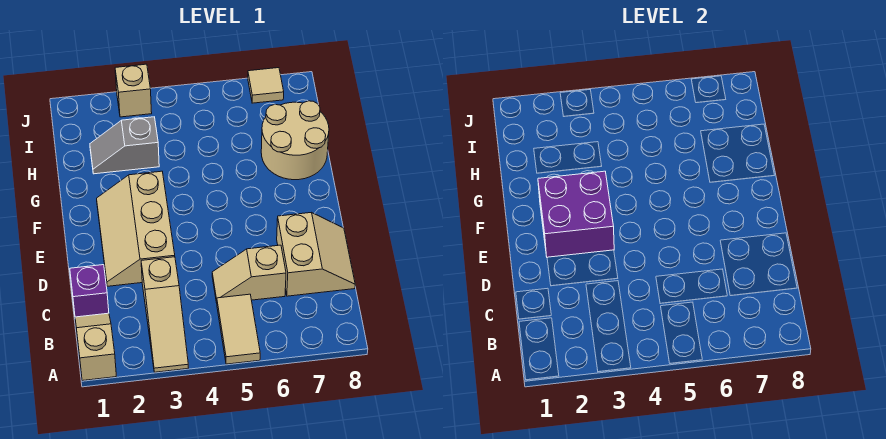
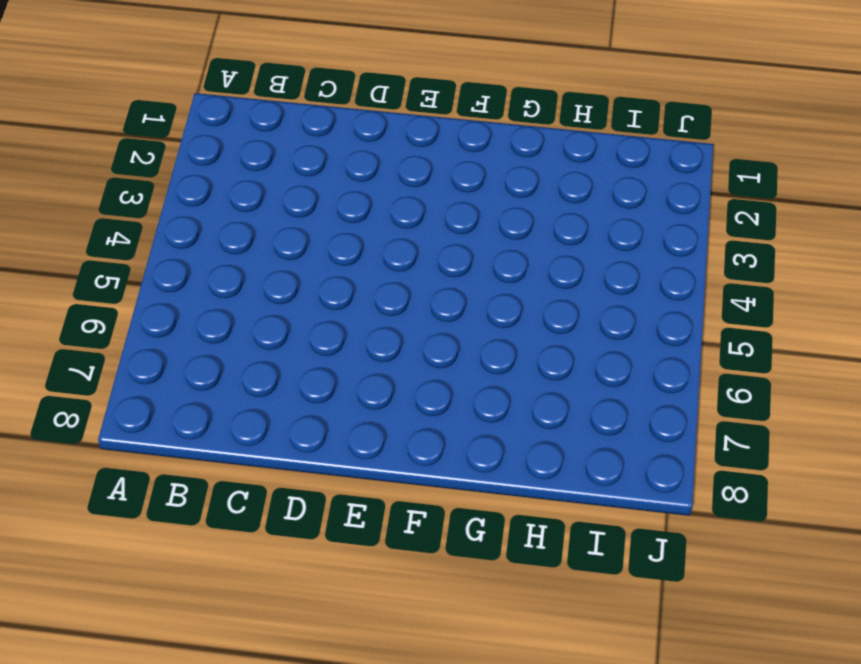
none -> tan slope A1:B1 level 1 top A
none -> tan slope A3:C3 level 1 top C
none -> tan tile A5:B5 level 1

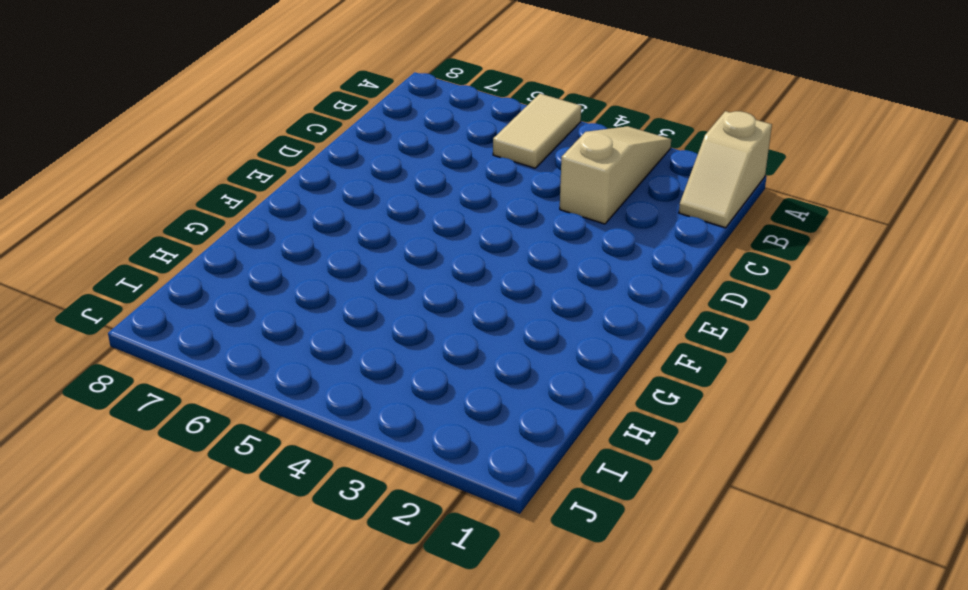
none -> purple brick C1 level 1
none -> tan slope C5:C6 level 1 top 6
none -> tan slope C7:D8 level 1 top 7

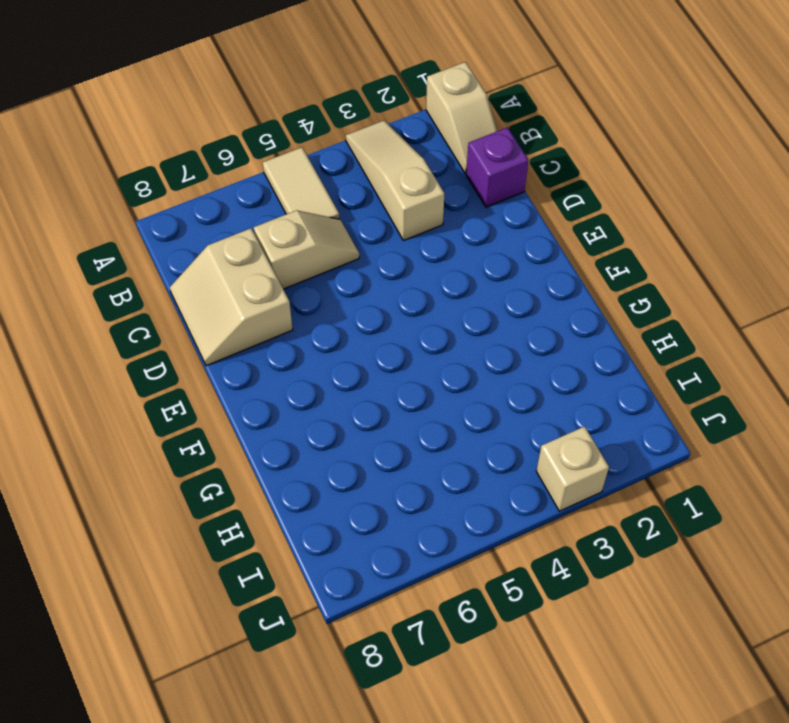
none -> tan slope D2:F3 level 1 top 3
none -> tan round brick G7:H8 level 1
none -> grey slope H2:H3 level 1 top 3

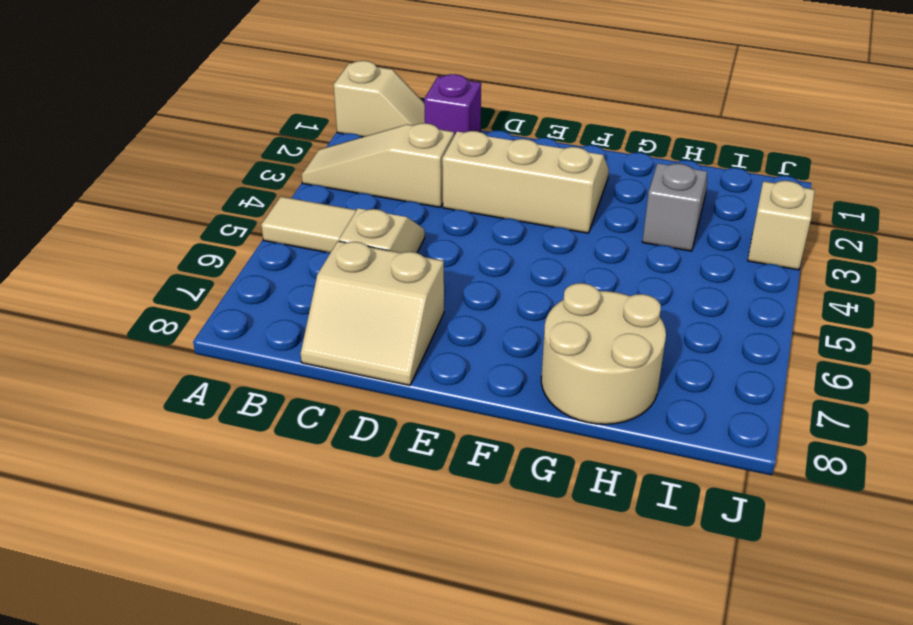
none -> tan tile J7 level 1
none -> purple brick E2:F3 level 2

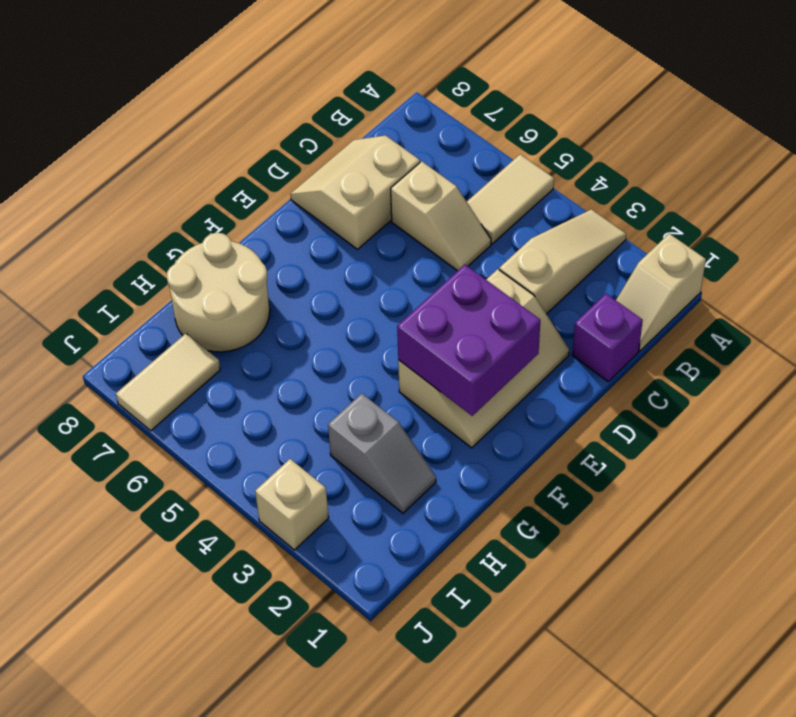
tan tile I7:J7 level 1 -> tan tile J7 level 1

